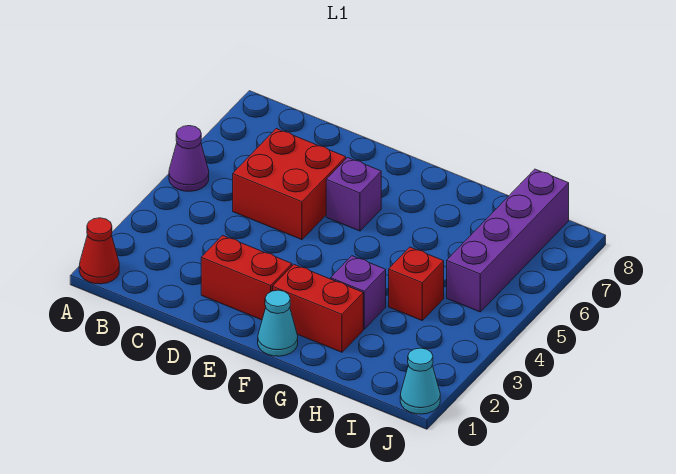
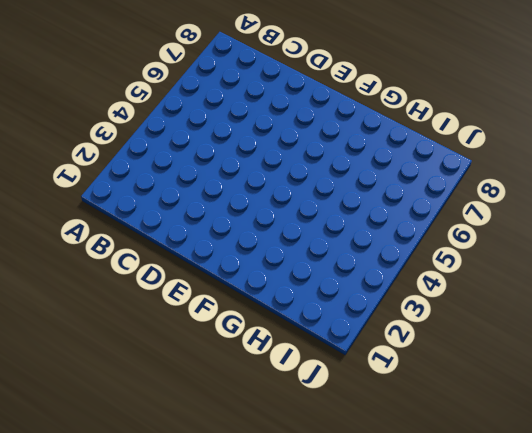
none -> red cone A1 level 1
none -> purple cone A5 level 1

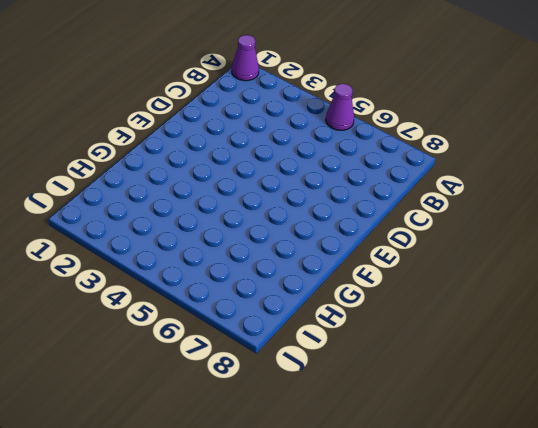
purple cone A1 level 1 -> red cone A1 level 1
none -> red brick C5:D6 level 1
none -> red brick D2:E2 level 1

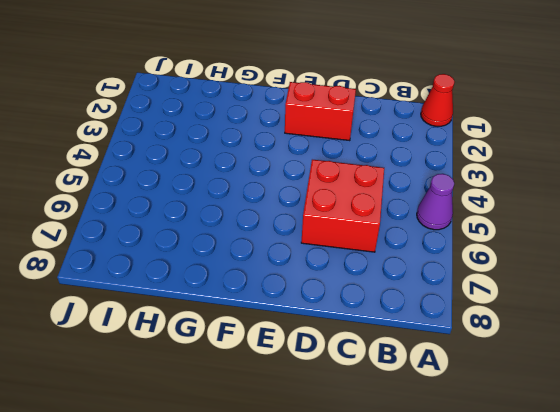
none -> purple brick E6 level 1
none -> cyan cone F1 level 1

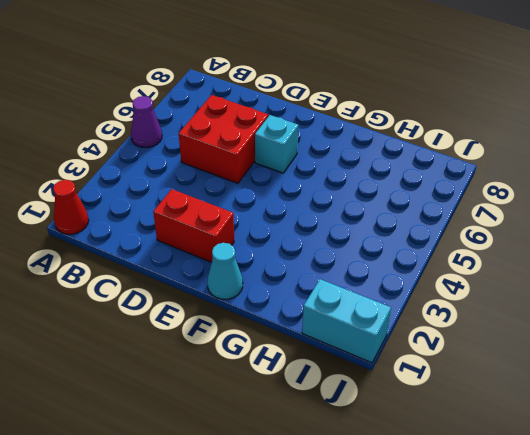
cyan brick E6 level 1 -> purple brick E6 level 1
cyan brick I1:J1 level 1 -> cyan cone J1 level 1
none -> red brick F2:G2 level 1
none -> purple brick G3 level 1

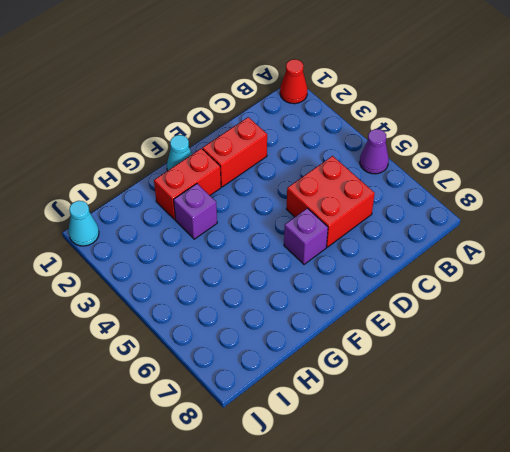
none -> red brick H4 level 1
none -> purple brick I5:I8 level 1

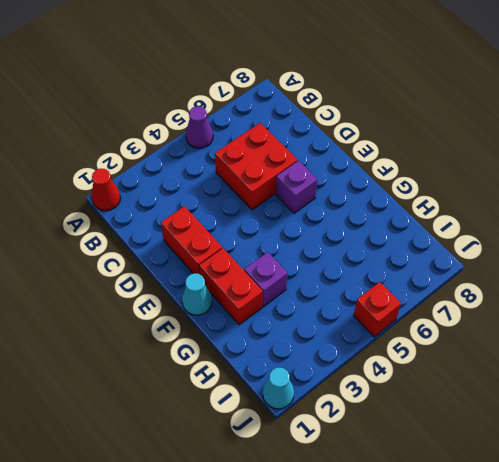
red brick J5 level 1 -> red brick H4 level 1
none -> purple brick I5:I8 level 1

